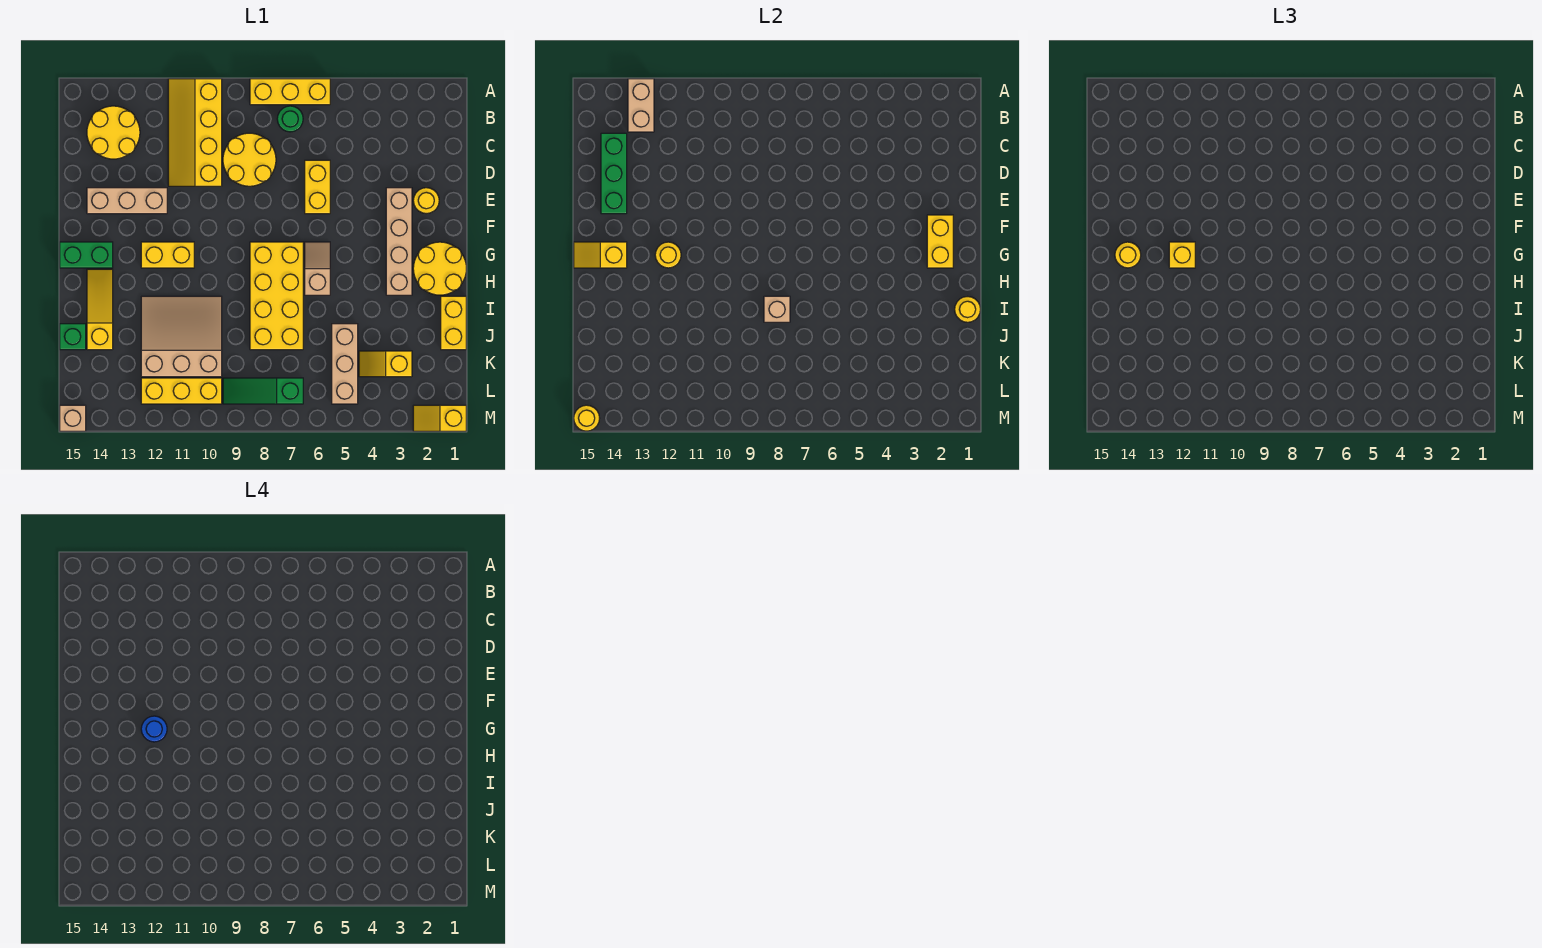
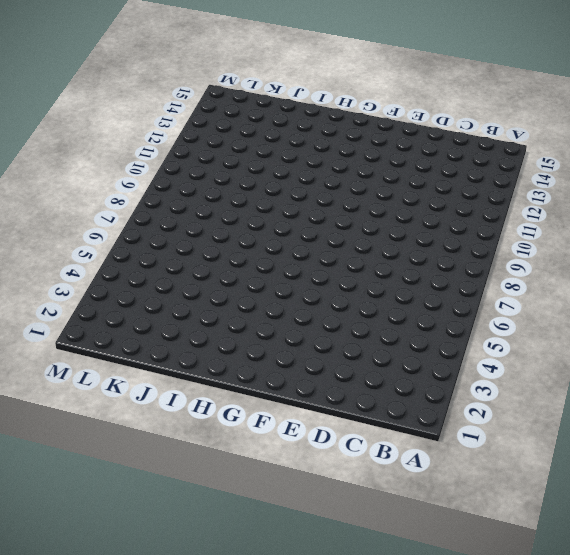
none -> yellow brick A6:A8 level 1
none -> yellow slope A10:D11 level 1 top 10
none -> green round brick B7 level 1
none -> yellow round brick B13:C14 level 1

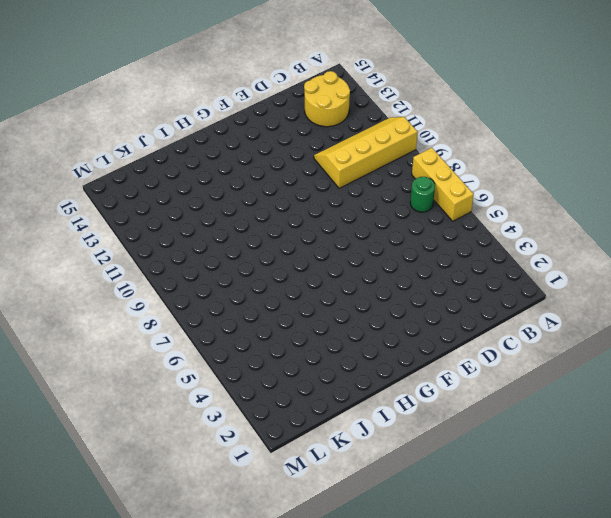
none -> yellow round brick C8:D9 level 1
none -> yellow brick D6:E6 level 1
none -> yellow round brick E2 level 1
none -> tan brick E3:H3 level 1

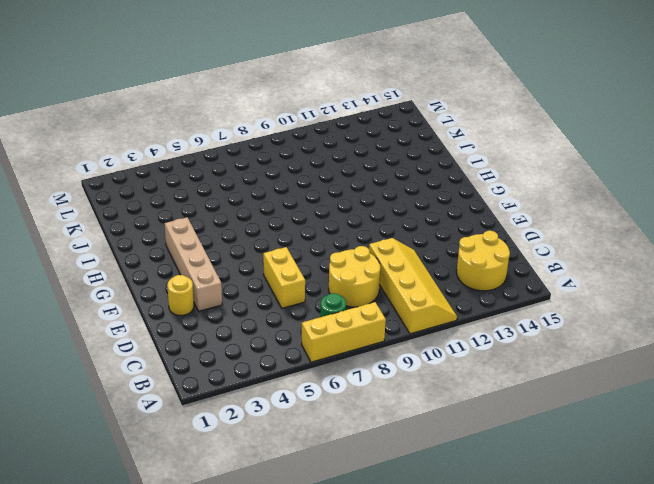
none -> tan brick E12:E14 level 1
none -> yellow round brick G1:H2 level 1
none -> tan slope G6:H6 level 1 top H
none -> yellow brick G7:J8 level 1

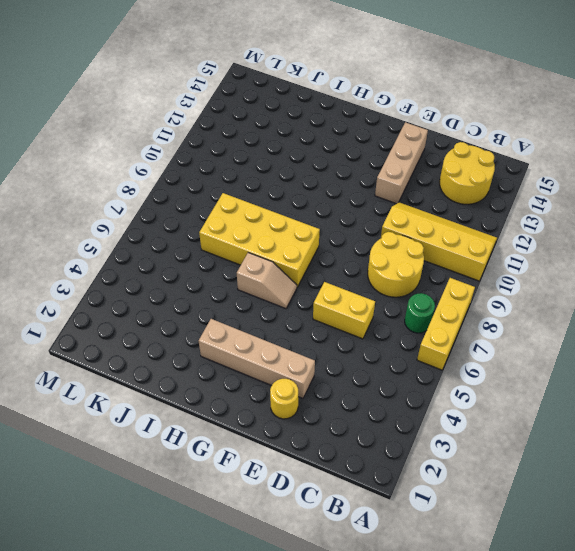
none -> yellow round brick G1:H2 level 1
none -> yellow brick G11:G12 level 1
none -> green brick G14:G15 level 1
none -> yellow slope H14:J14 level 1 top J

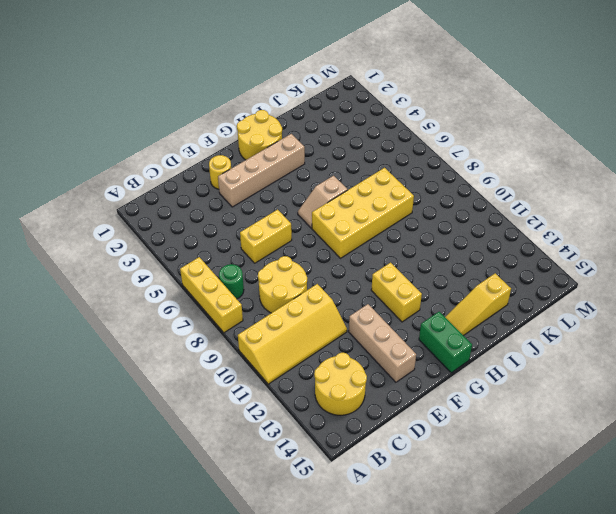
none -> yellow brick I1:J1 level 1
none -> tan slope I10:K12 level 1 top K
none -> tan brick J5:L5 level 1
none -> green brick J15 level 1

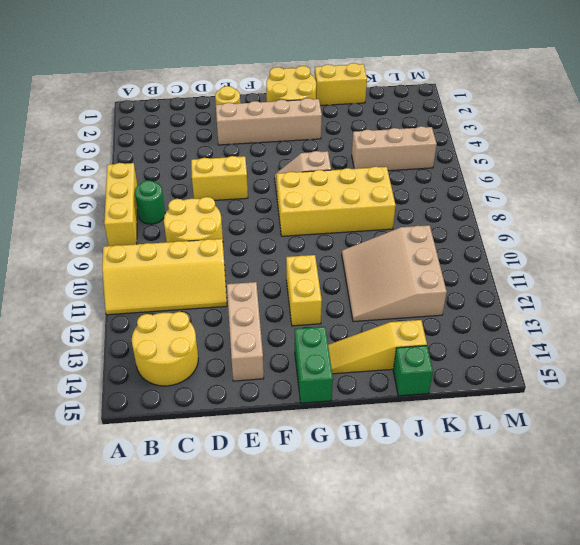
none -> yellow slope K3:K4 level 1 top 3
none -> green slope L7:L9 level 1 top 7
none -> yellow brick L10:L12 level 1
none -> yellow slope M1:M2 level 1 top 1

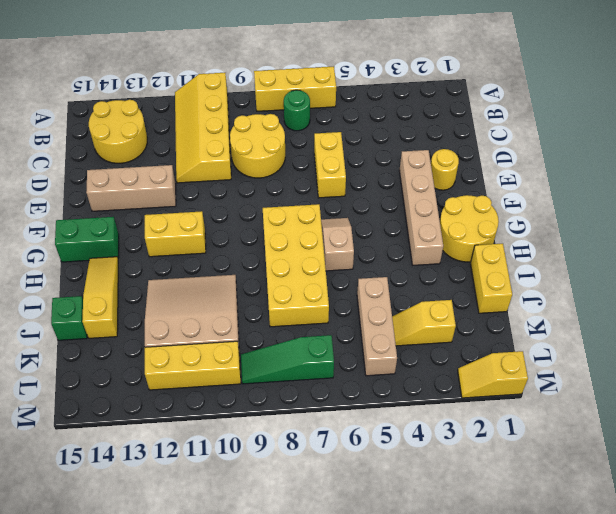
none -> tan brick M15 level 1
none -> tan brick A13:B13 level 2
none -> green brick C14:E14 level 2
none -> yellow brick F2:G2 level 2

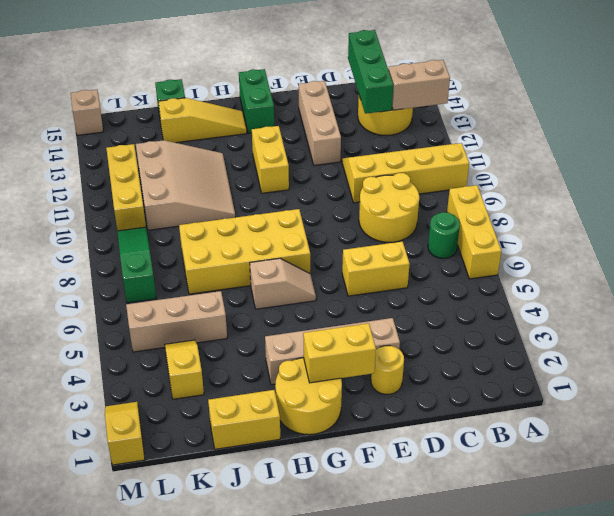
green brick C13:C15 level 2 -> green brick C14:E14 level 2
none -> yellow round brick G12 level 2
none -> yellow slope G14:G15 level 2 top 14
none -> yellow round brick I1 level 2
none -> tan brick I8 level 2

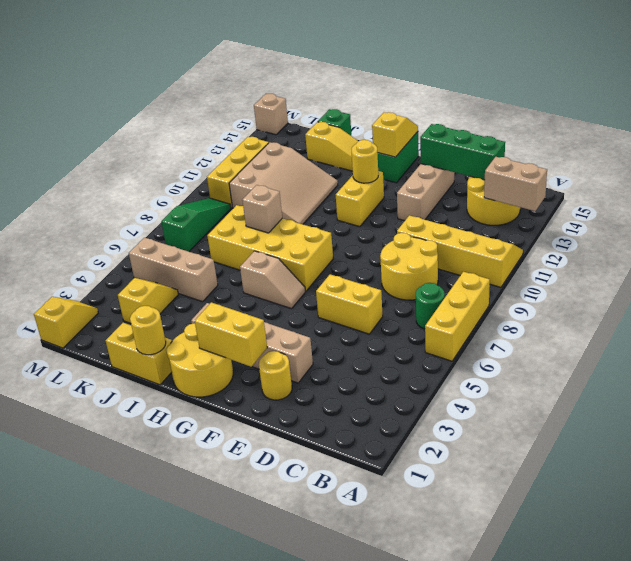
none -> yellow round brick M15 level 2
none -> yellow brick G12 level 3
none -> yellow round brick G14 level 3
none -> blue round brick G12 level 4

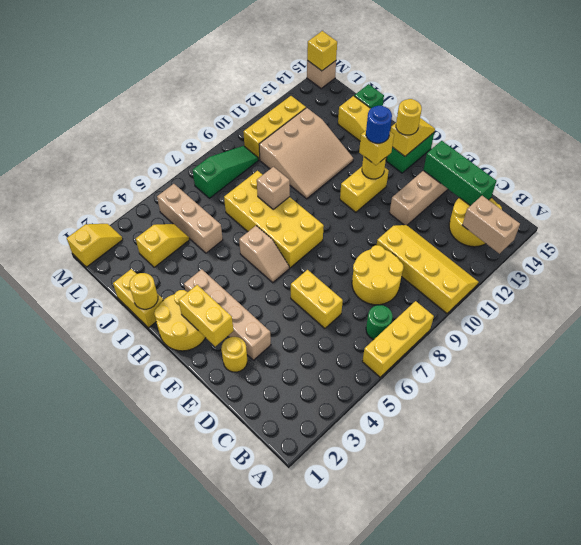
yellow brick M15 level 2 -> yellow round brick M15 level 2

